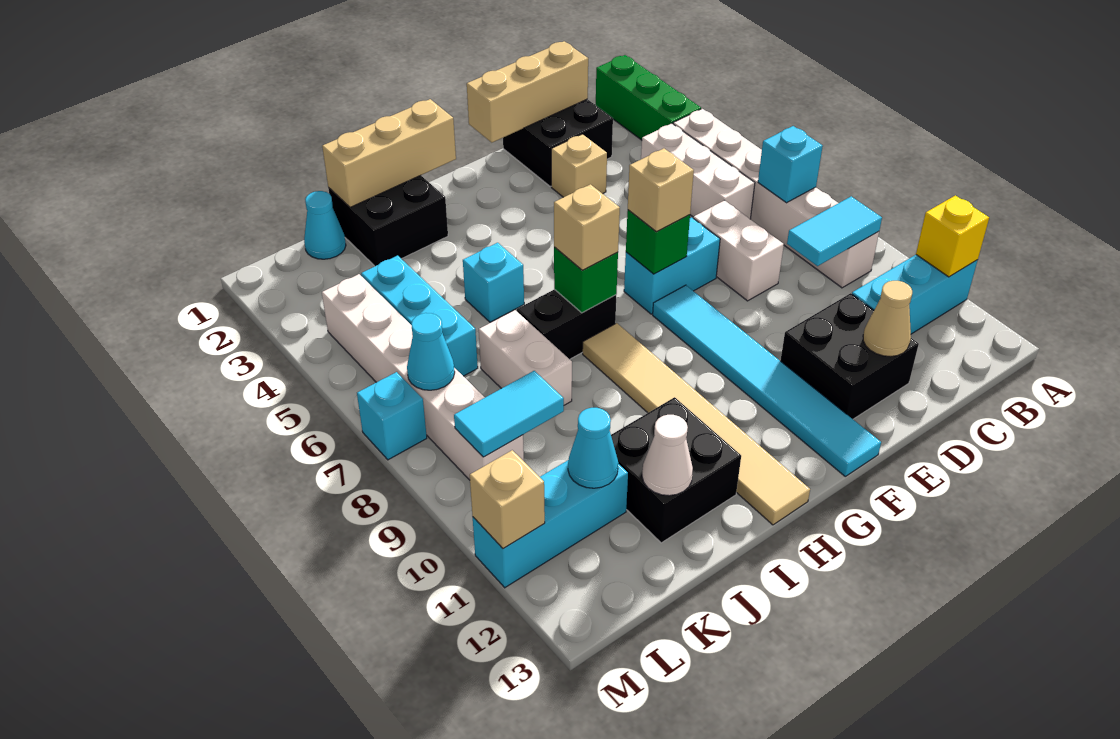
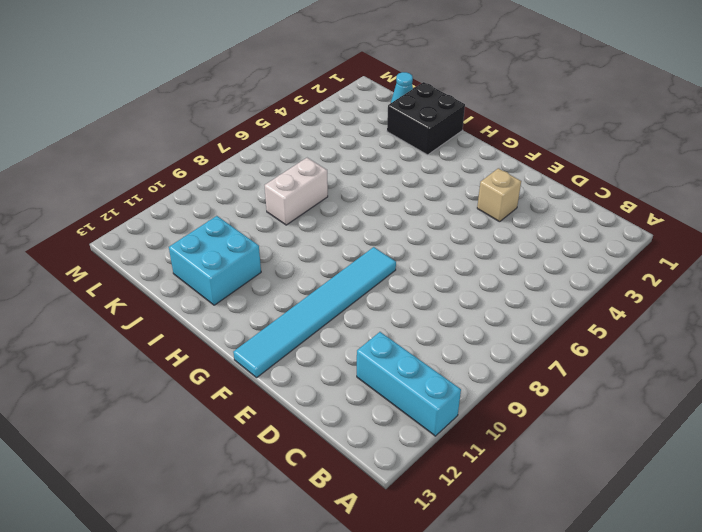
cyan brick I11:J12 level 1 -> black brick I11:J12 level 1
none -> green brick B1:B3 level 1
none -> white brick B4:B9 level 1
none -> white brick C4:C6 level 1
none -> black brick D1:E2 level 1

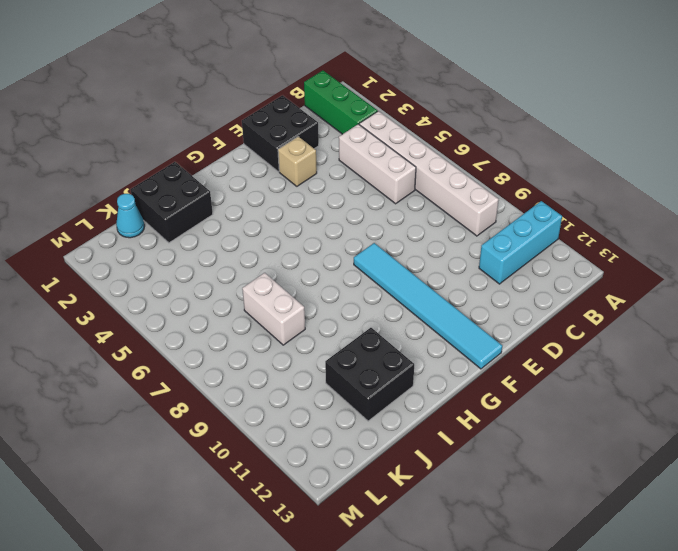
none -> white brick D7:D8 level 1
none -> black brick D11:E12 level 1
none -> cyan brick E7:F7 level 1
none -> black brick H7:I7 level 1

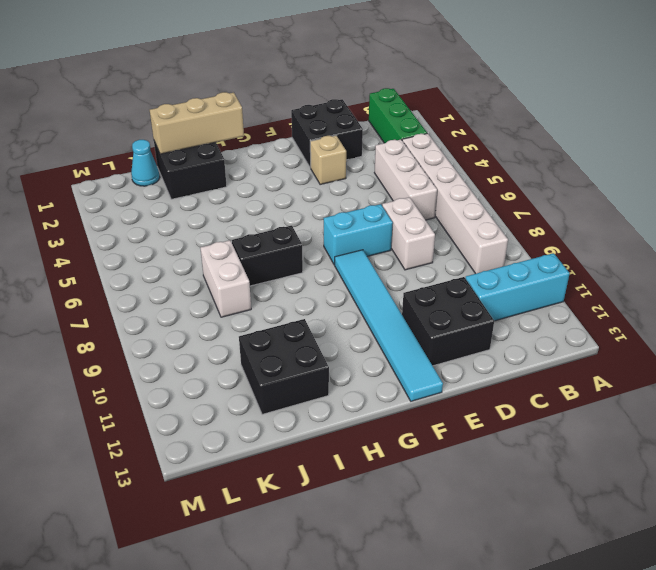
none -> tan tile H8:H13 level 1
none -> cyan brick I5 level 1
none -> cyan brick K4:K6 level 1
none -> cyan brick K11:M11 level 1

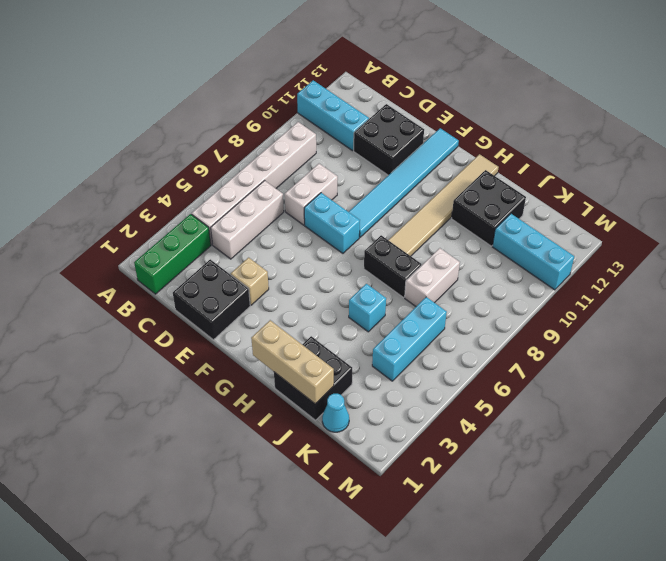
none -> white brick L4:L9 level 1
none -> cyan brick M7 level 1
none -> yellow brick A11 level 2
none -> cyan brick B7 level 2

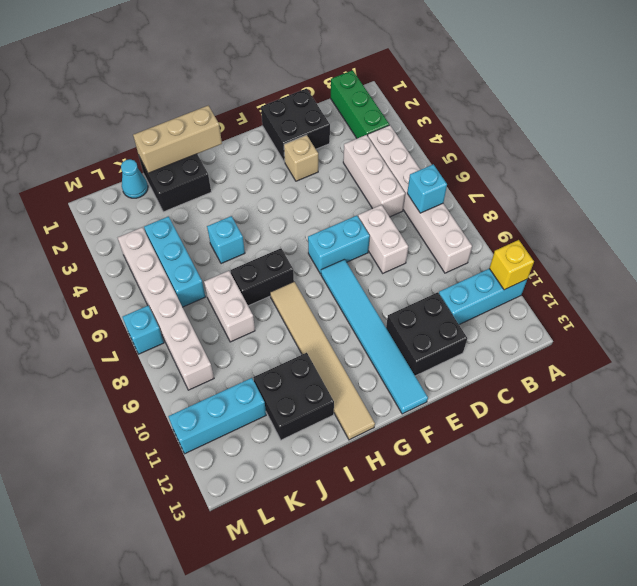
none -> cyan tile B9:C9 level 2
none -> tan brick D1:F1 level 2
none -> tan cone D12 level 2
none -> green brick F7 level 2

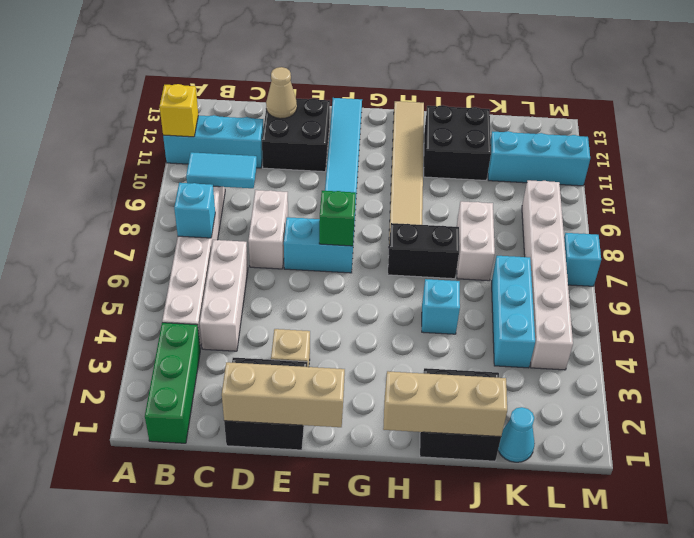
none -> green brick H7 level 2
none -> white cone J12 level 2
none -> cyan tile K9:L9 level 2
none -> cyan cone K11 level 2

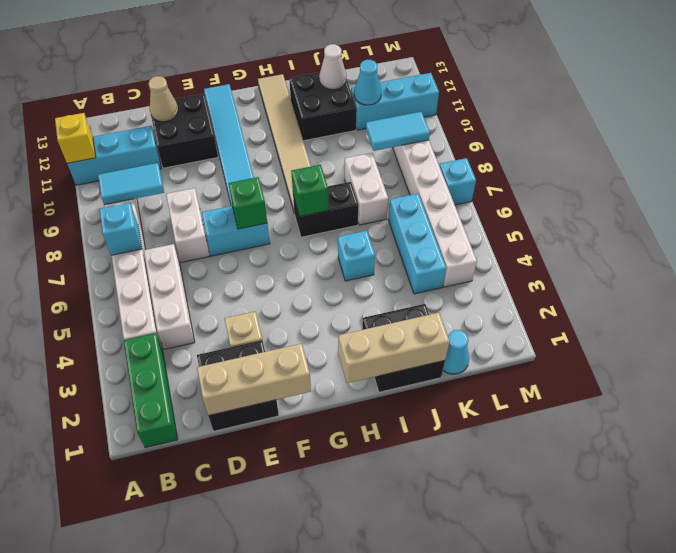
none -> cyan cone L7 level 2
none -> tan brick M11 level 2
none -> tan brick F7 level 3
none -> tan brick H7 level 3

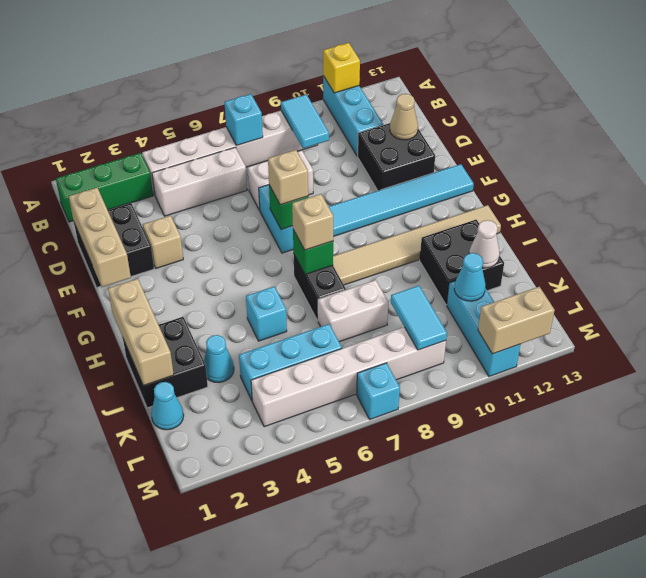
cyan cone J3 level 1 -> cyan cone L7 level 2
tan brick M11:M12 level 2 -> tan brick M11 level 2

